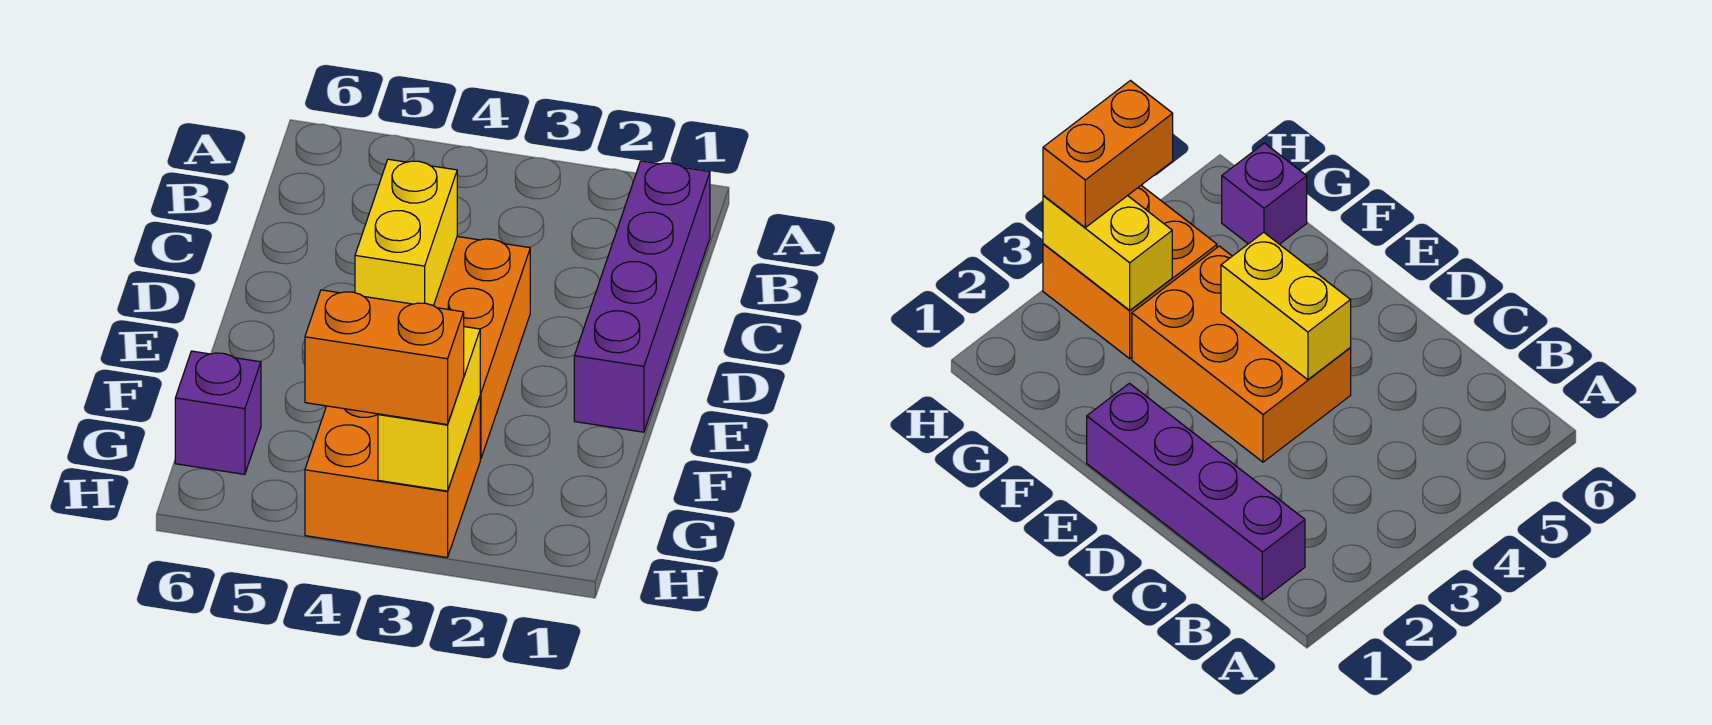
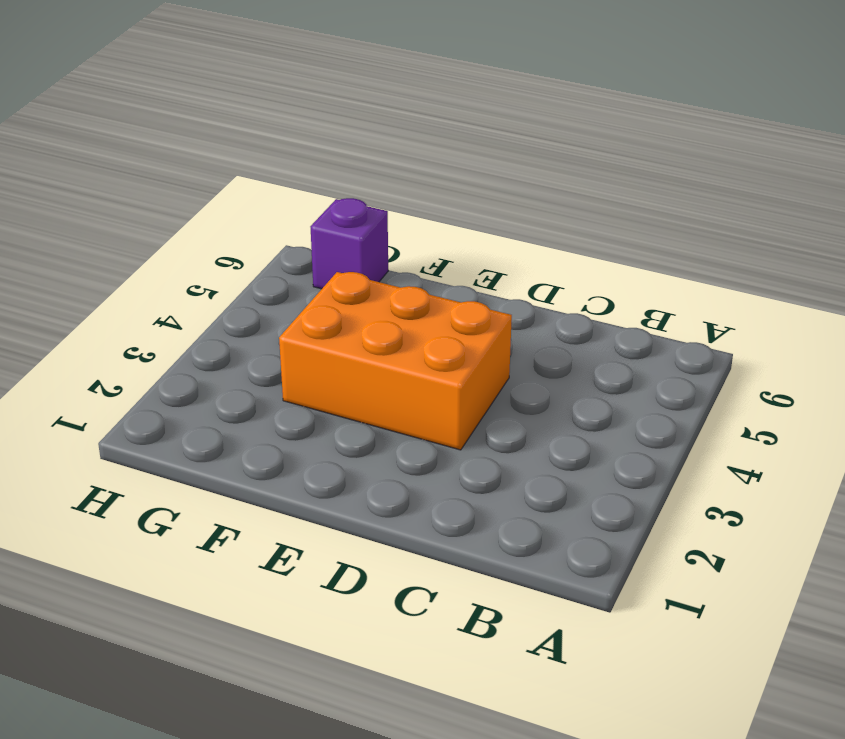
none -> purple brick B1:E1 level 1
none -> orange brick G3:H4 level 1

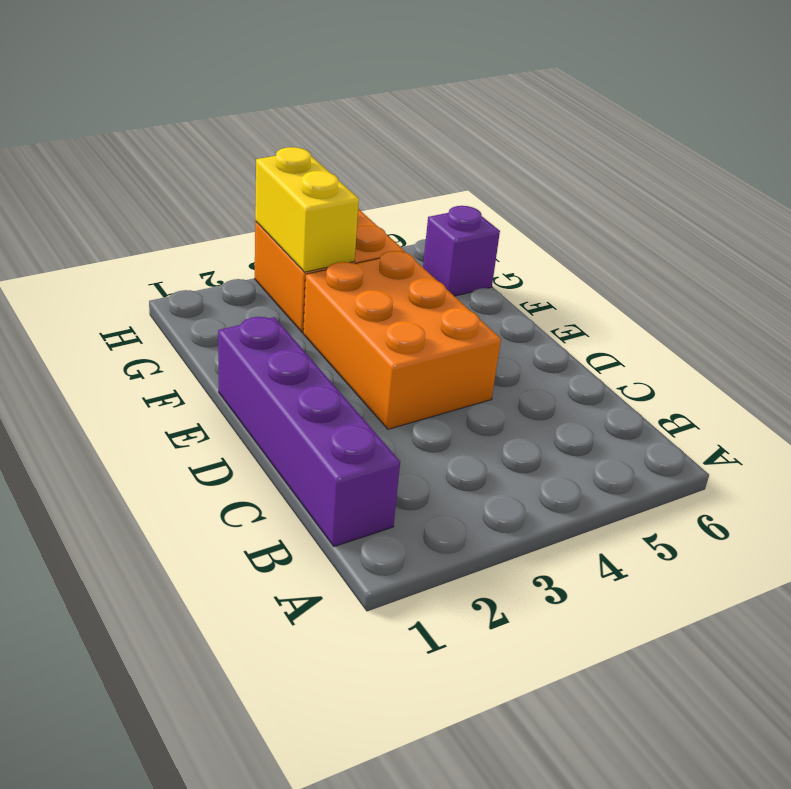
none -> yellow brick D4:E4 level 2
none -> orange brick H3:H4 level 3

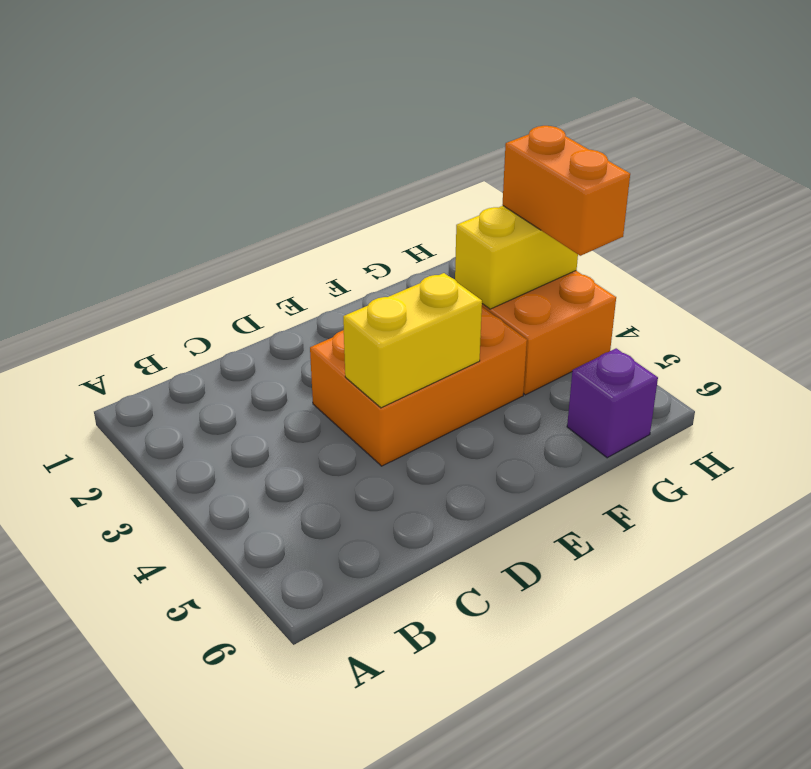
none -> purple brick B1:E1 level 1

